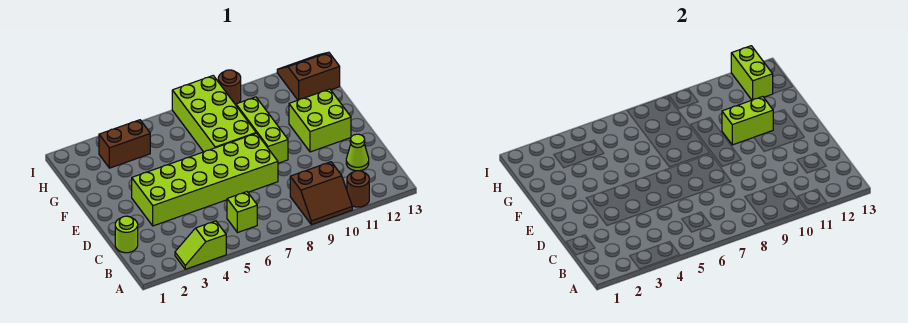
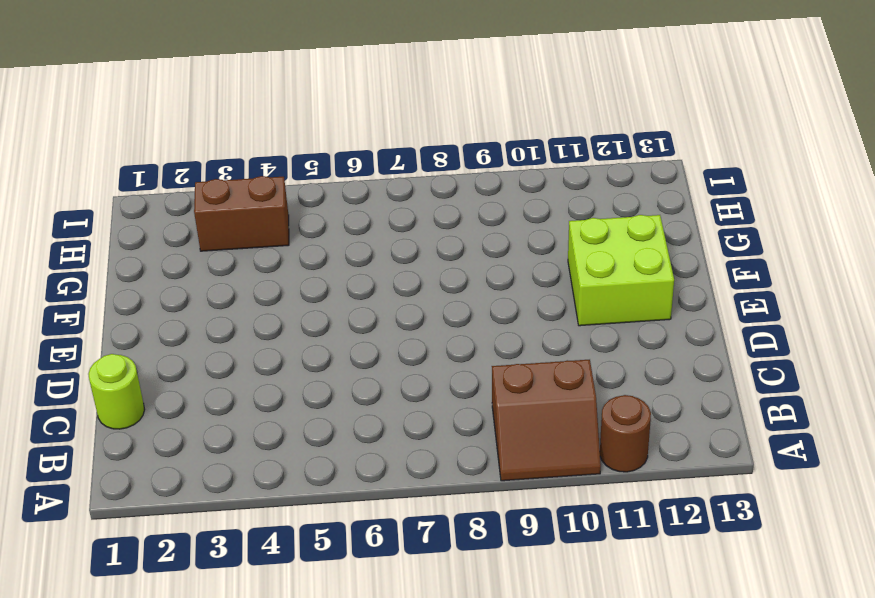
none -> lime slope A3:A4 level 1 top 4
none -> lime brick B6 level 1
none -> lime cone C12 level 1

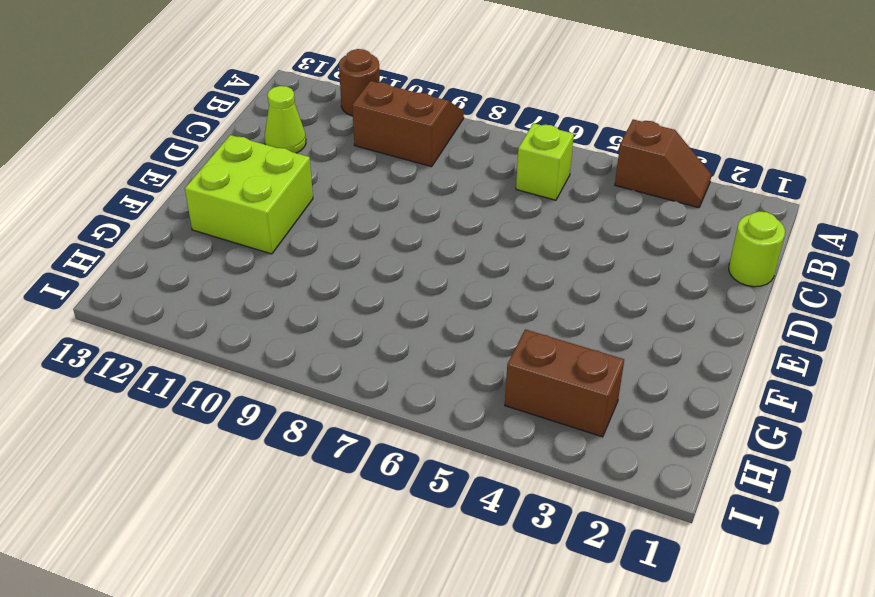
brown slope A3:A4 level 1 top 4 -> lime slope A3:A4 level 1 top 4
none -> lime brick D3:E8 level 1
none -> lime brick E9:G9 level 1
none -> lime brick F7:I8 level 1

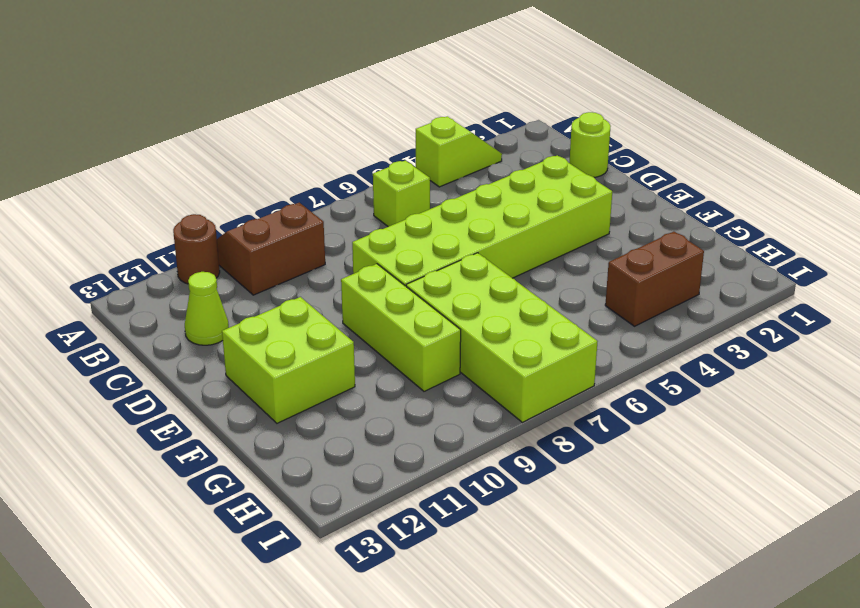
none -> brown slope H12:I13 level 1 top H
none -> brown round brick I9 level 1
none -> lime brick F10:F11 level 2

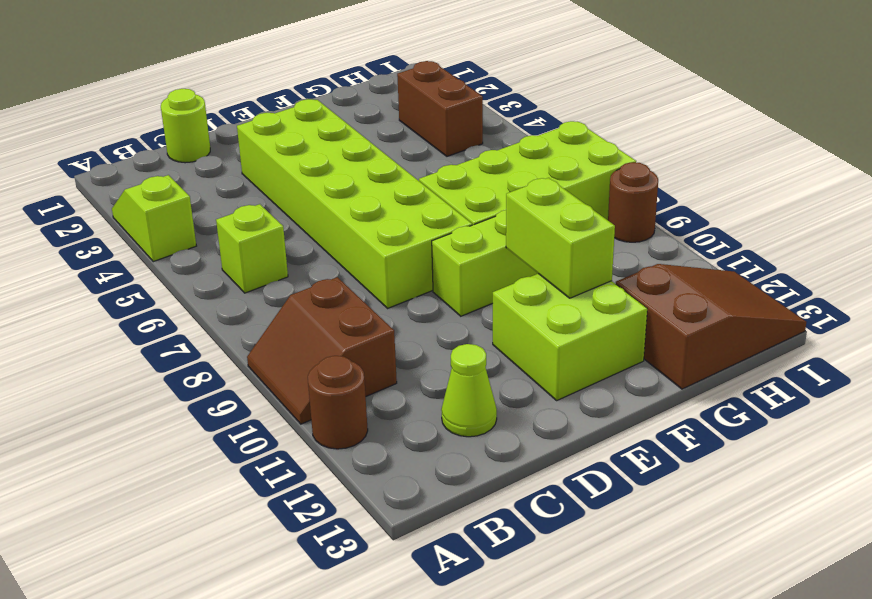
brown slope G12:I13 level 1 top G -> brown slope H12:I13 level 1 top H
none -> lime brick H12:I12 level 2

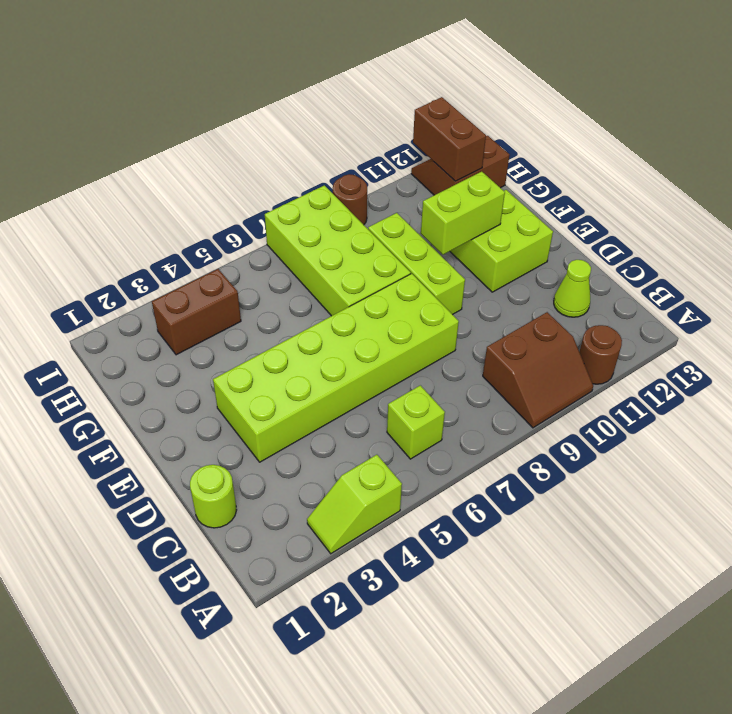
brown brick H12:I12 level 2 -> lime brick H12:I12 level 2

